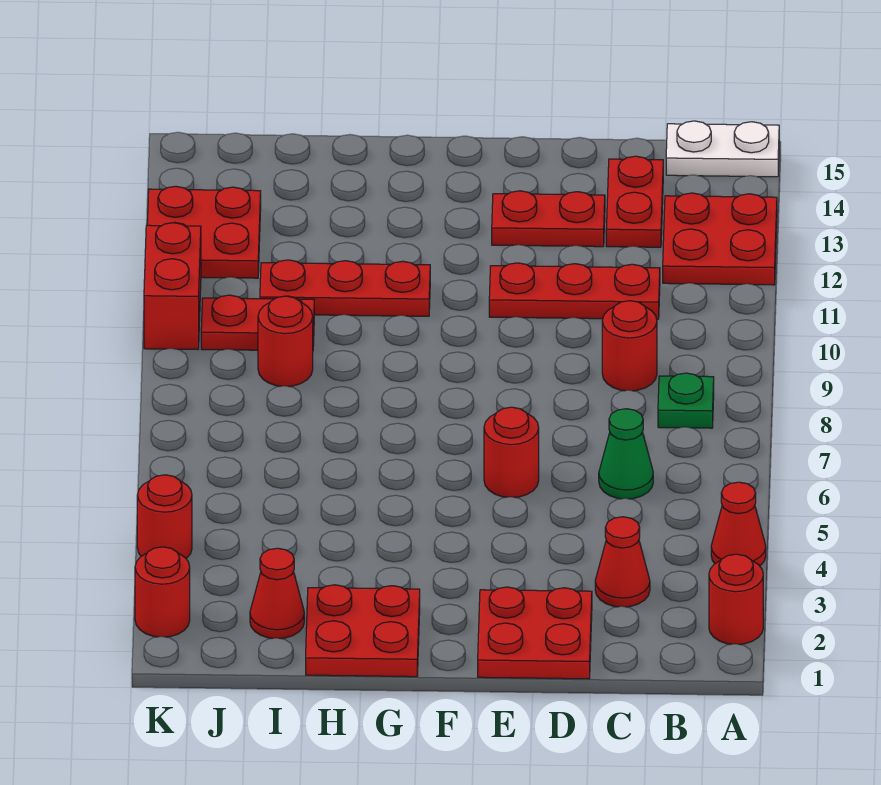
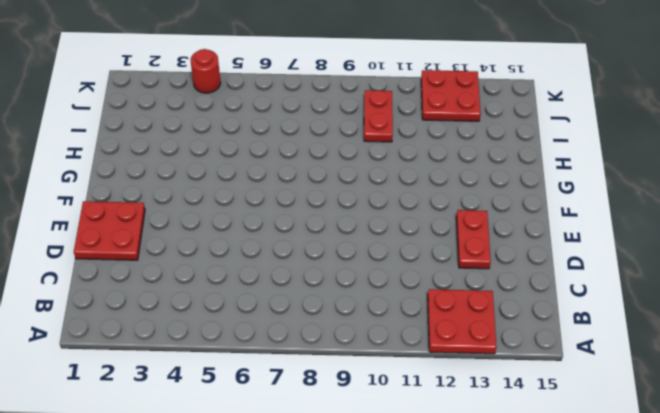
none -> red round brick A2 level 1
none -> red cone A4 level 1
none -> white plate A15:B15 level 1

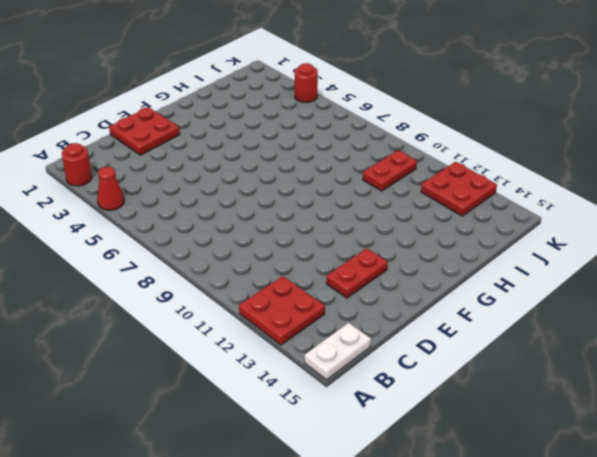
none -> green plate B8 level 1
none -> red cone C3 level 1
none -> green cone C6 level 1

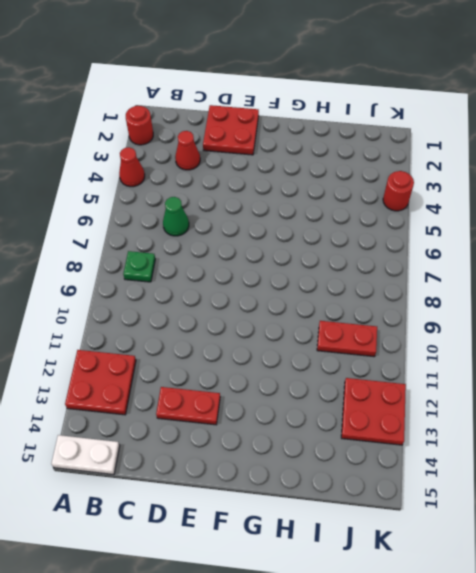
none -> red round brick C9 level 1
none -> red plate C11:E11 level 1
none -> red plate C13:C14 level 1

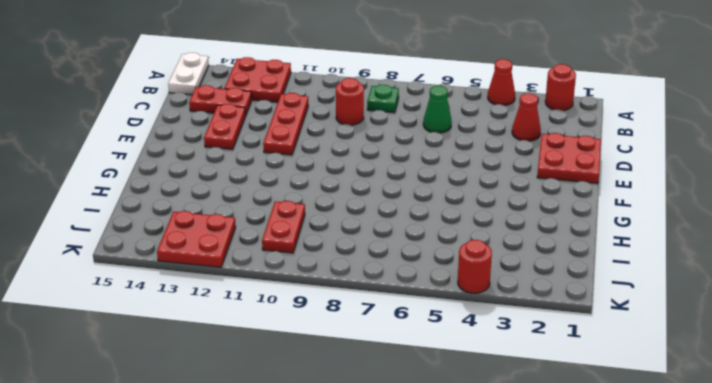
none -> red round brick E6 level 1
none -> red plate G1:H2 level 1
none -> red plate G11:I11 level 1

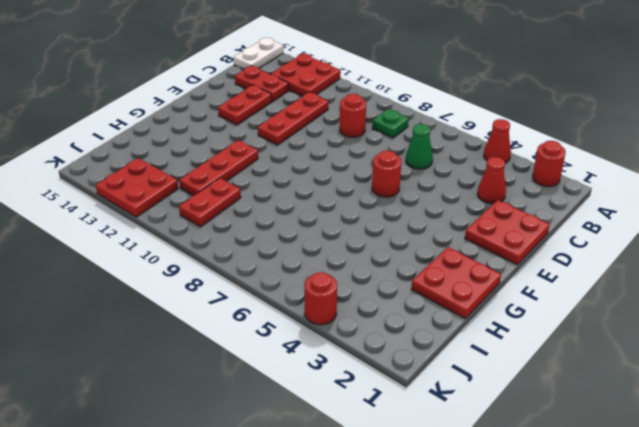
none -> red cone I2 level 1
none -> red round brick I9 level 1
none -> red round brick K2 level 1

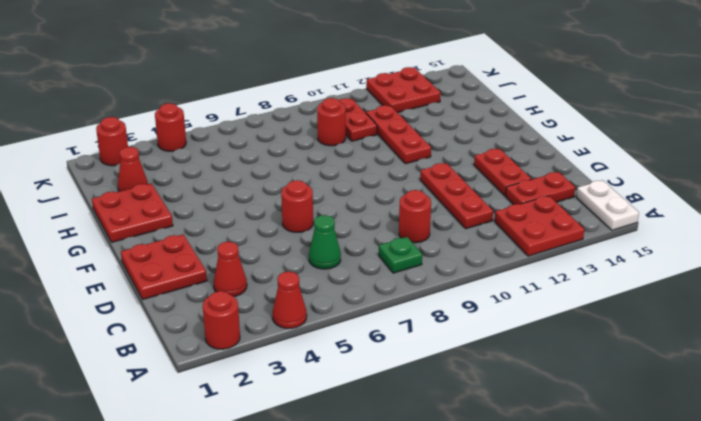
none -> red brick K10:K11 level 1

